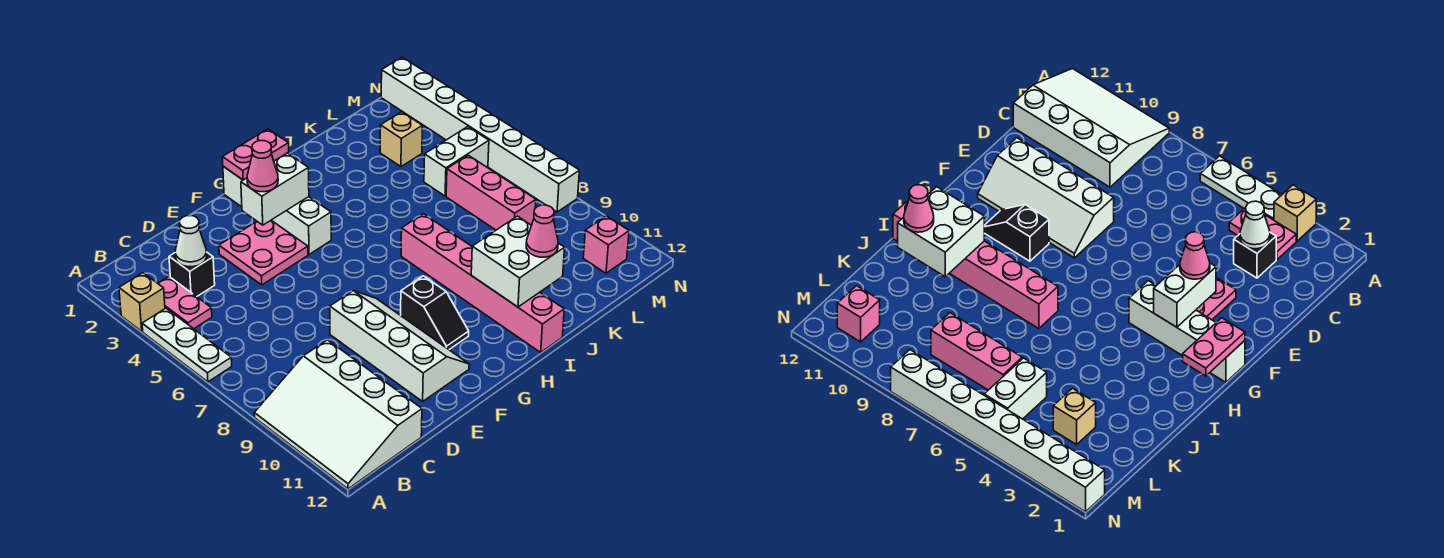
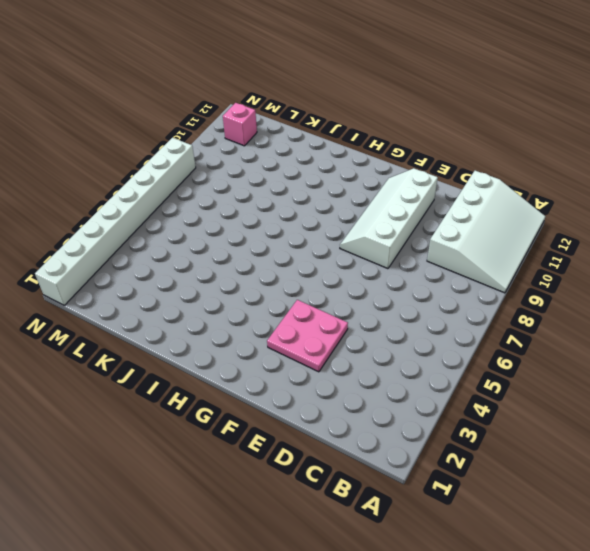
none -> tan brick A3 level 1
none -> white plate A4:A6 level 1
none -> pink plate B3:B4 level 1

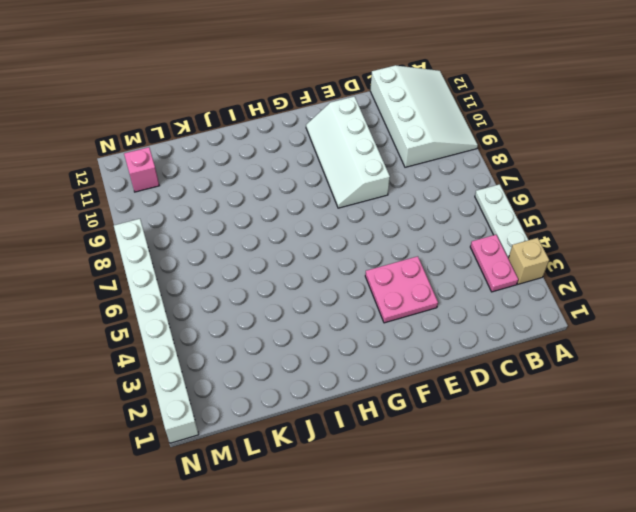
none -> black brick C3 level 1
none -> white brick G1:G4 level 1
none -> black slope G9:G10 level 1 top 9

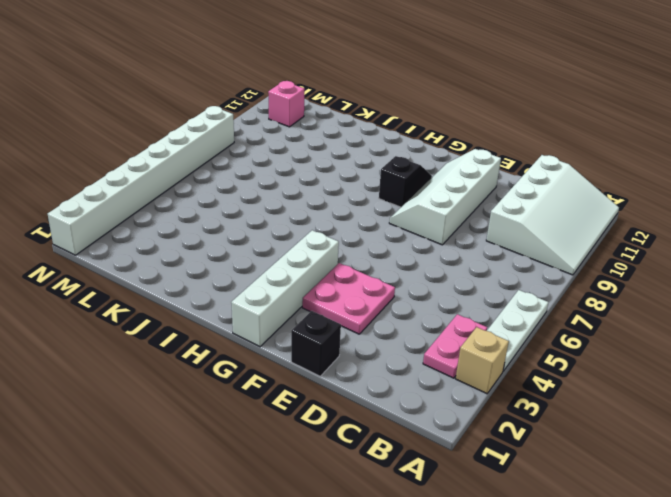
black brick E1 level 1 -> black brick C3 level 1
none -> pink brick I7:I12 level 1
none -> tan brick L3 level 1
none -> white brick L5:M5 level 1

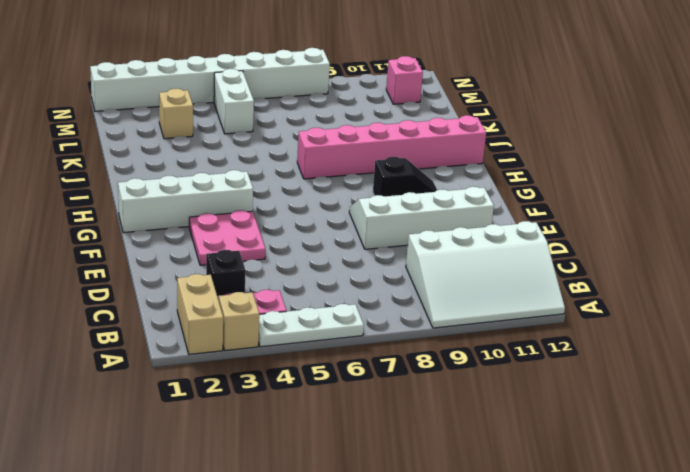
tan brick A2:B2 level 1 -> none
none -> pink brick L6:L8 level 1
none -> white cone C3 level 2
none -> white brick F3:G3 level 2

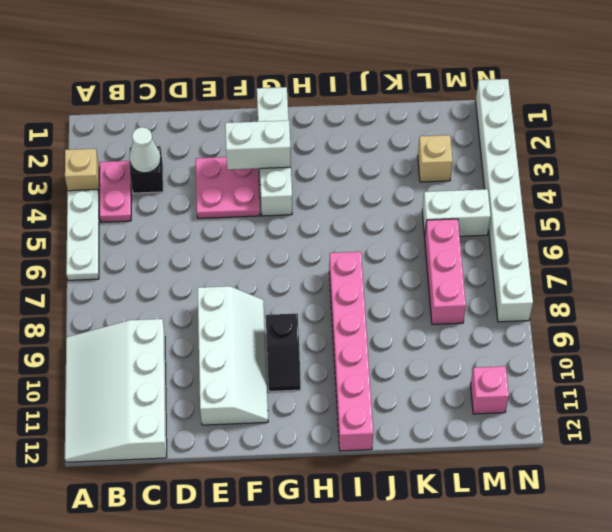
none -> pink plate G1:H1 level 2
none -> white brick I10:J11 level 2
none -> pink cone F3 level 3

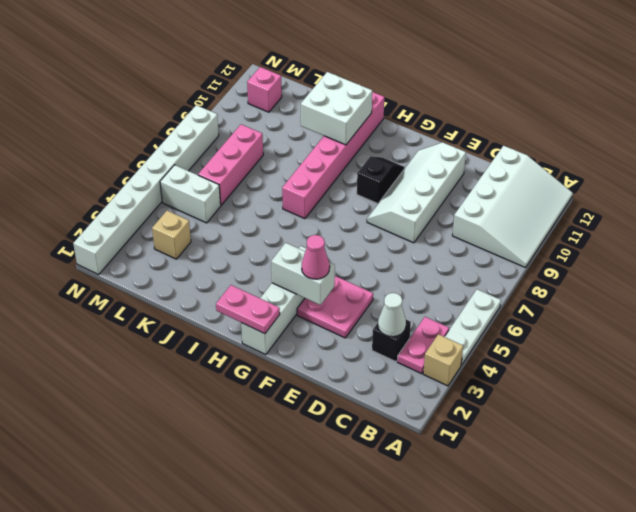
none -> pink cone J11 level 3

